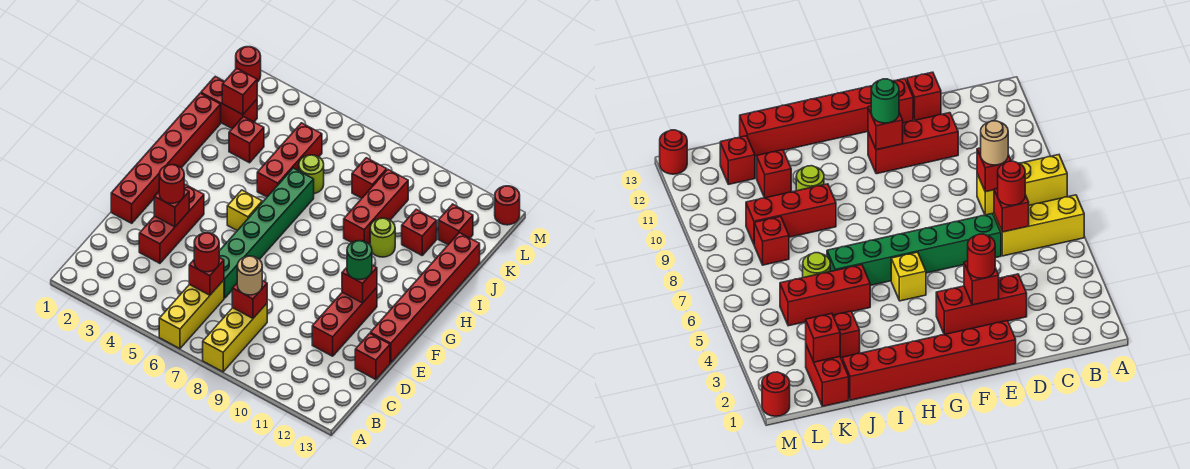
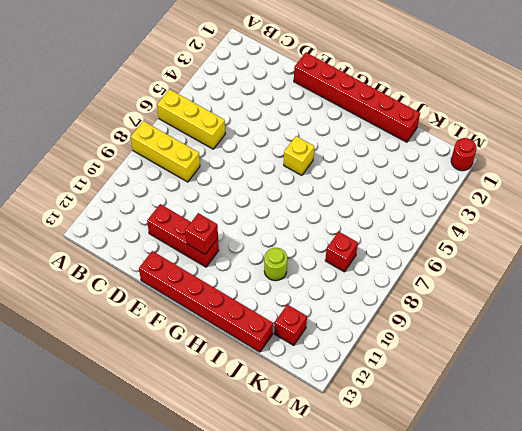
none -> red brick D3:F3 level 1
none -> green brick D6:I6 level 1
none -> red brick D13 level 1

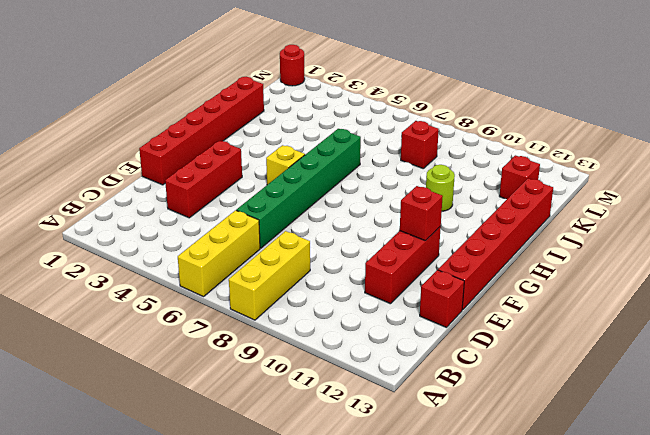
none -> red brick I5:K5 level 1
none -> red brick I9:K9 level 1
none -> red brick J3 level 1

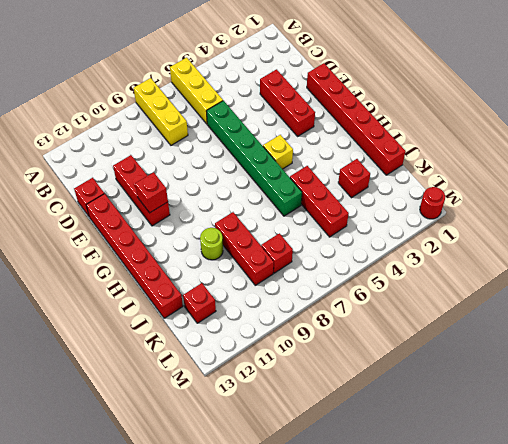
none -> lime round brick J6 level 1
none -> red brick J11 level 1
none -> red brick K1:K2 level 1

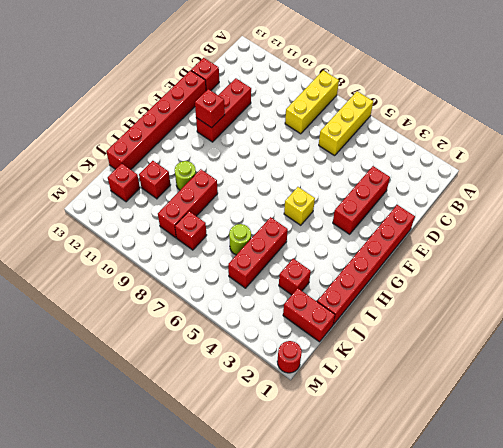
none -> green brick D6:I6 level 1
none -> red round brick M13 level 1
none -> red brick C6 level 2

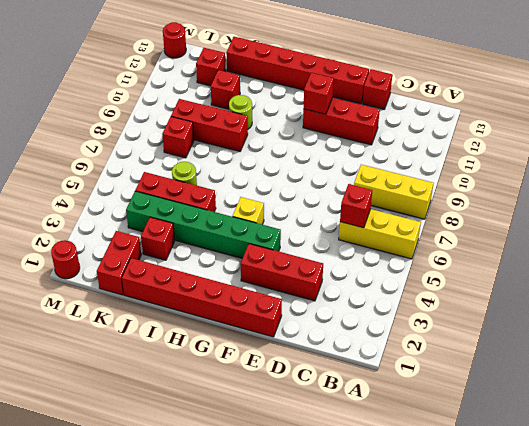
green brick F4:K4 level 1 -> green brick D6:I6 level 1
none -> red brick C8 level 2
none -> red brick E3 level 2
none -> red brick K2 level 2

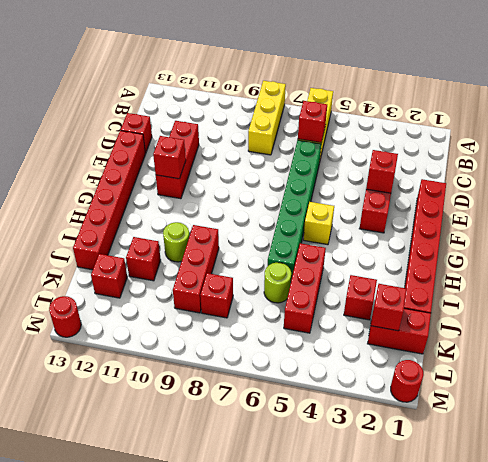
none -> red brick C8 level 2
none -> red round brick C6 level 3
none -> tan round brick C8 level 3

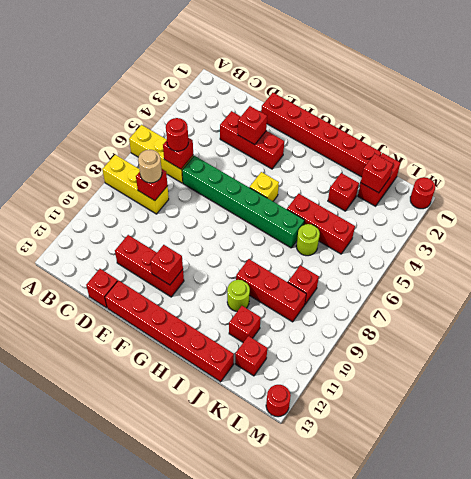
none -> red round brick E3 level 3
none -> green round brick F11 level 3

